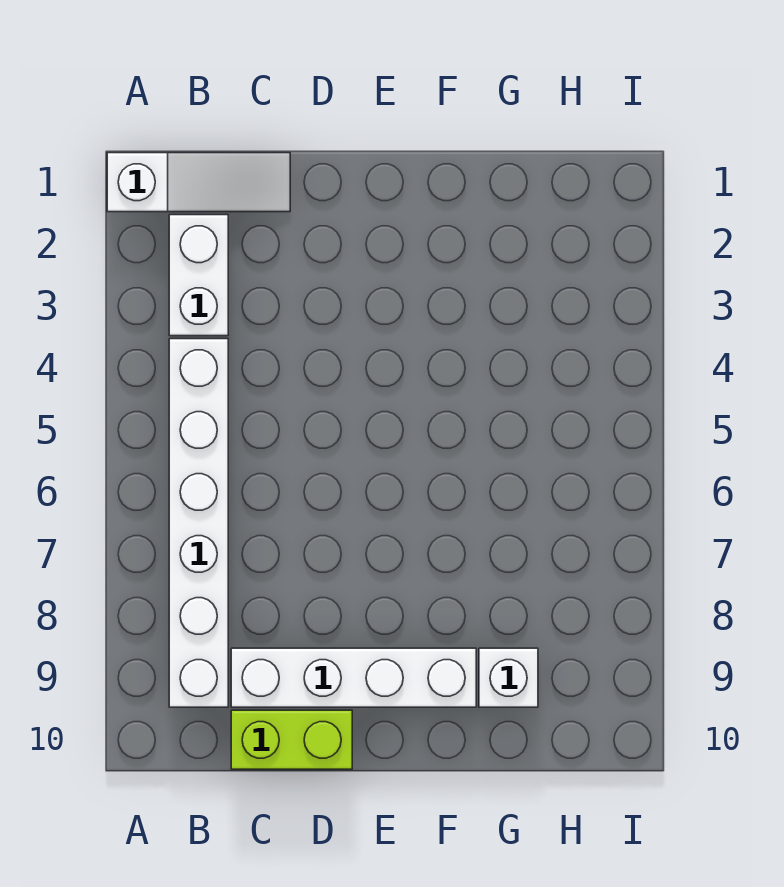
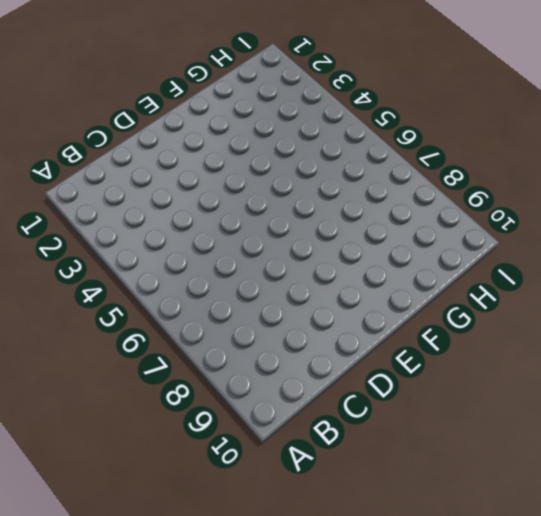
none -> white slope A1:C1 level 1 top A
none -> white brick B2:B3 level 1

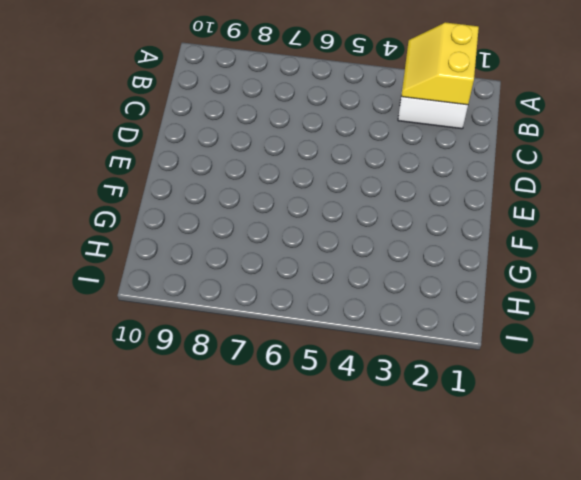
yellow slope A2:B3 level 2 top 2 -> none
none -> white slope A1:C1 level 1 top A
none -> white brick B4:B9 level 1

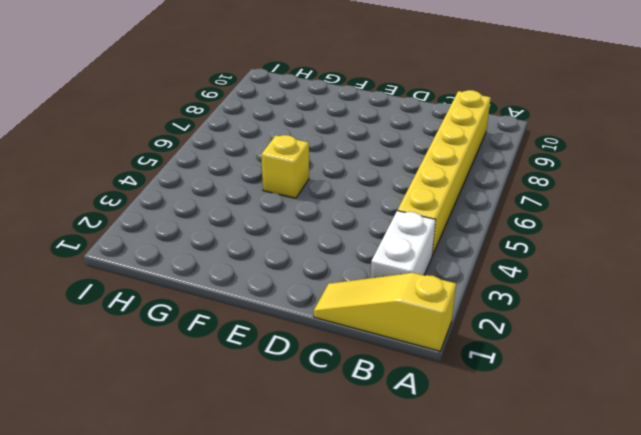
yellow slope A1:C1 level 1 top A -> white slope A1:C1 level 1 top A
yellow brick B4:B9 level 1 -> white brick B4:B9 level 1
yellow brick F5 level 1 -> none
none -> white brick C9:F9 level 1
none -> lime brick C10:D10 level 1

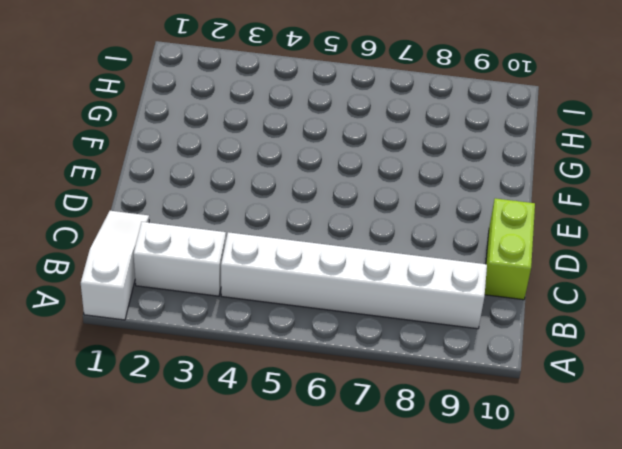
none -> white brick C9:F9 level 1
none -> white brick G9 level 1

